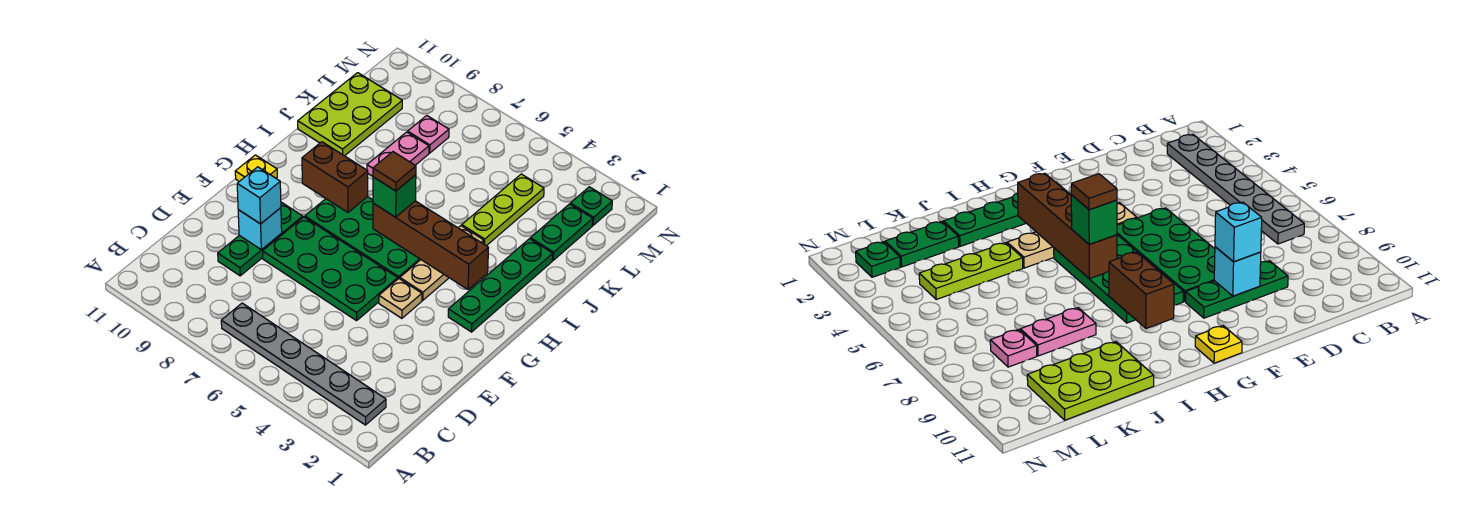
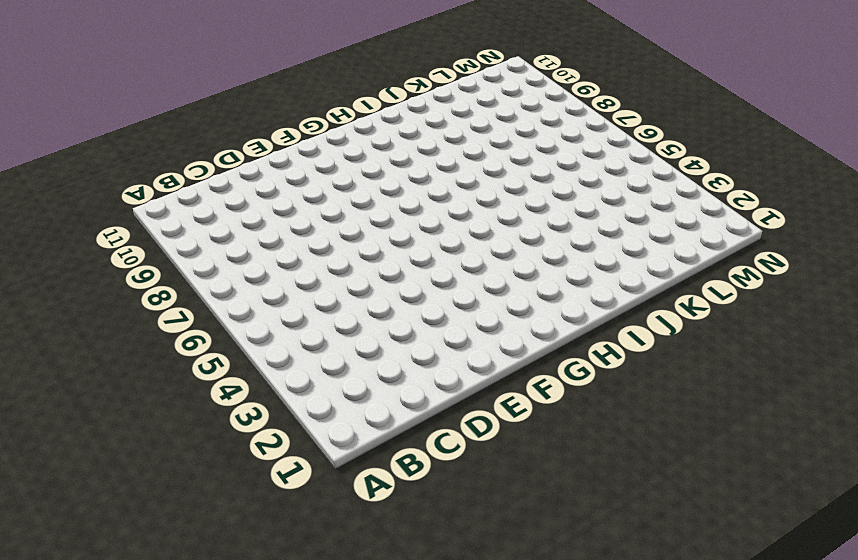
none -> grey plate B2:B7 level 1
none -> green plate D9:F9 level 1
none -> green plate E5:F8 level 1

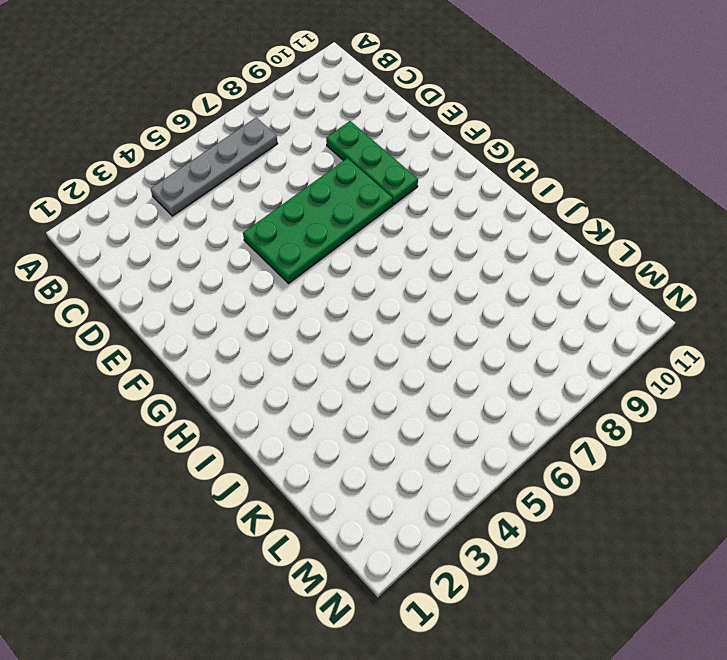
grey plate B4:B7 level 1 -> grey plate B2:B7 level 1
none -> tan plate F4 level 1
none -> green plate G2:J2 level 1
none -> tan plate G4:I4 level 1

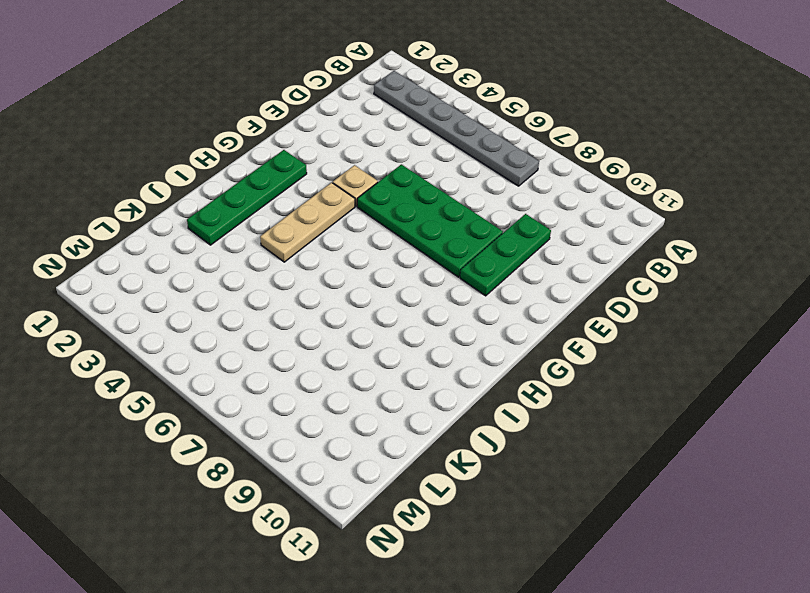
none -> green plate G5:H8 level 1
none -> yellow plate G11 level 1
none -> lime plate J4:L4 level 1

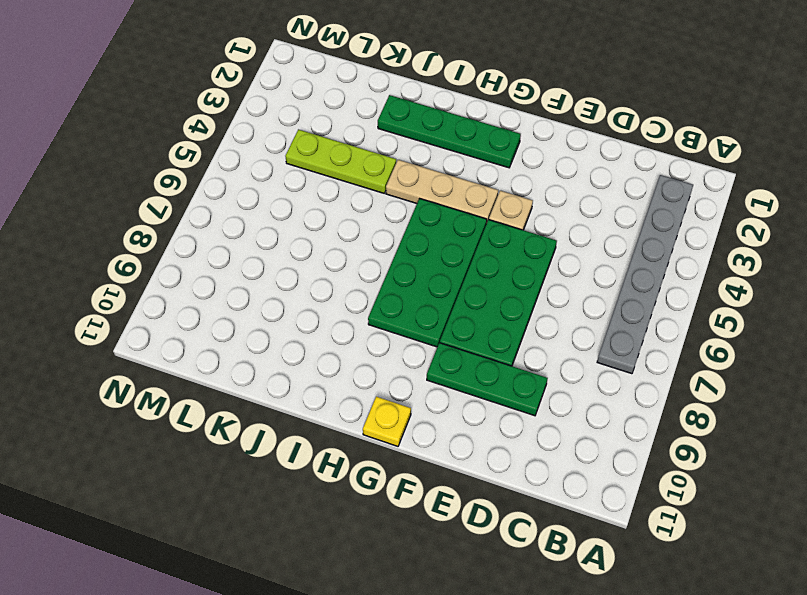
none -> pink plate J8:K8 level 1
none -> lime plate J10:L11 level 1
none -> green plate K2:L2 level 1

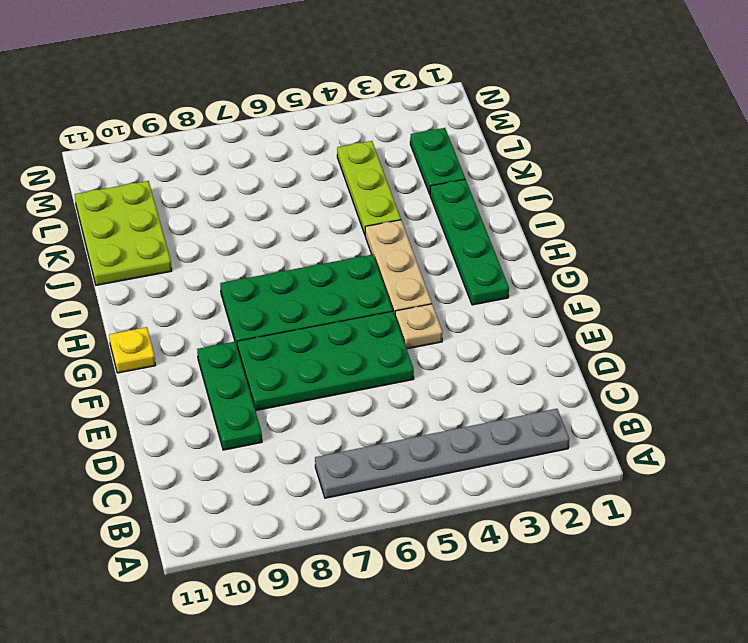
none -> pink plate J8:K8 level 1
none -> pink plate L8 level 1
none -> green plate M2 level 1

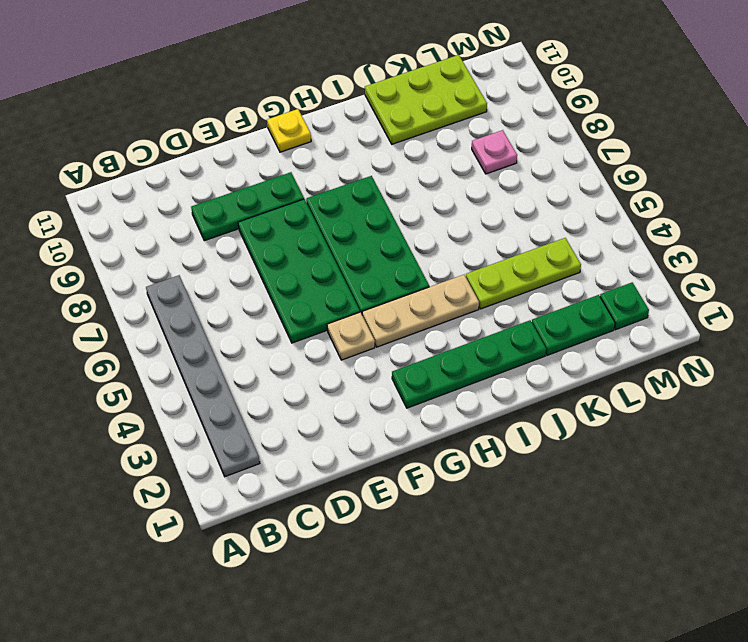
none -> pink plate J8:K8 level 1
none -> cyan brick E9 level 2
none -> brown brick H3:H6 level 2

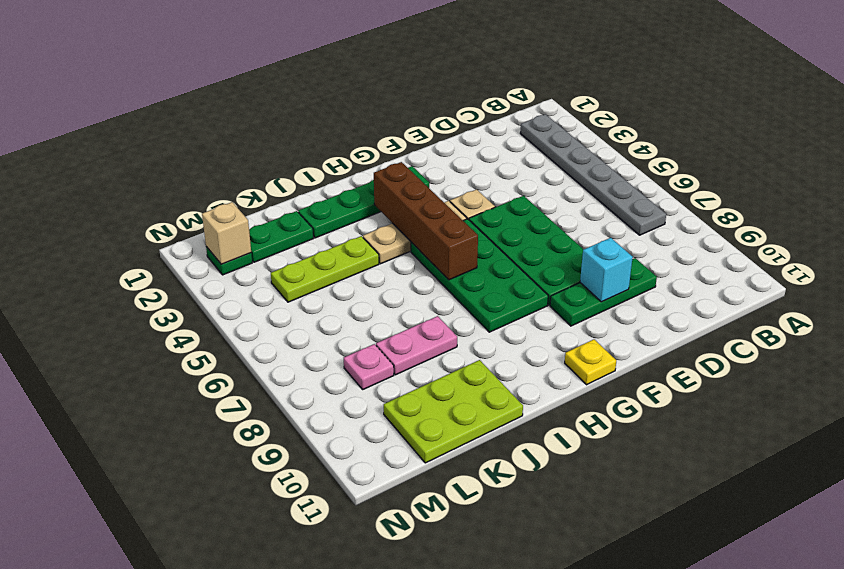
tan brick M2 level 2 -> none
none -> brown brick H8:H9 level 2
none -> cyan brick E9 level 3
none -> green brick H6 level 3

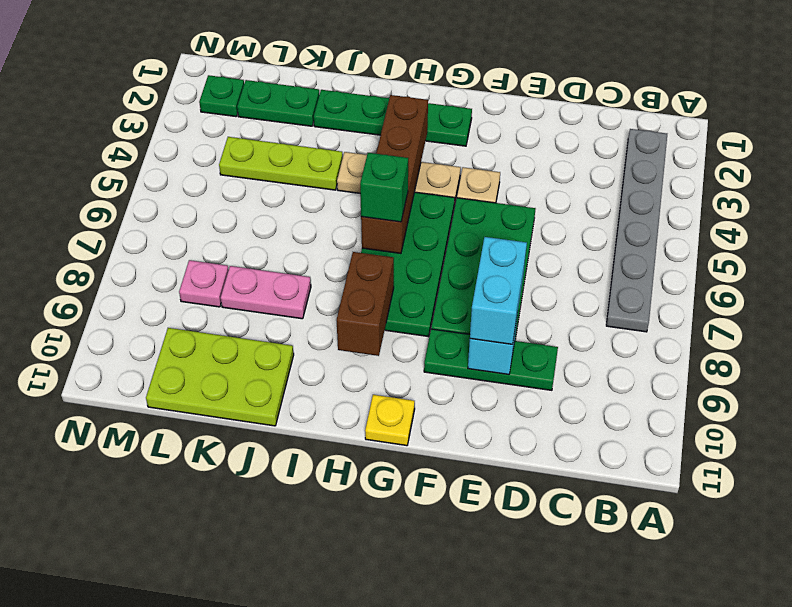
cyan brick E8:E9 level 3 -> cyan brick E9 level 3
none -> brown tile H6 level 4

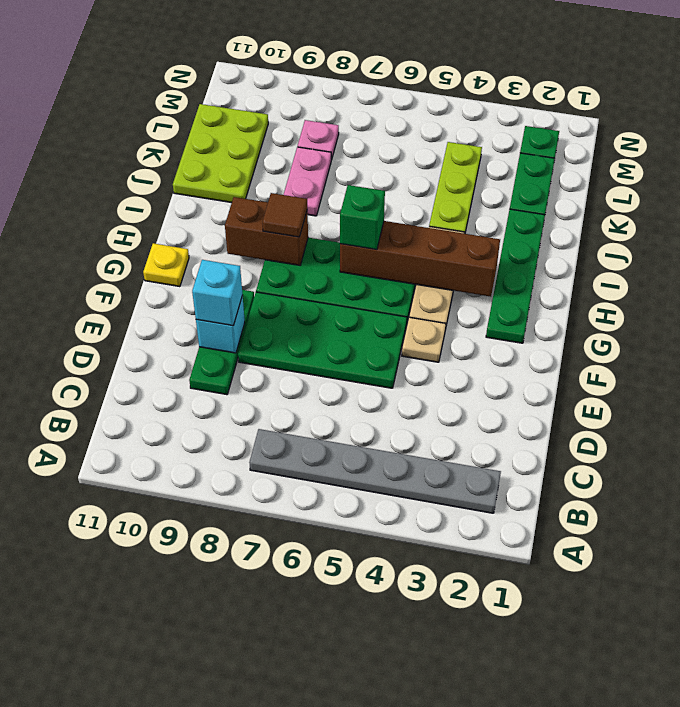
brown tile H8 level 3 -> brown tile H6 level 4

